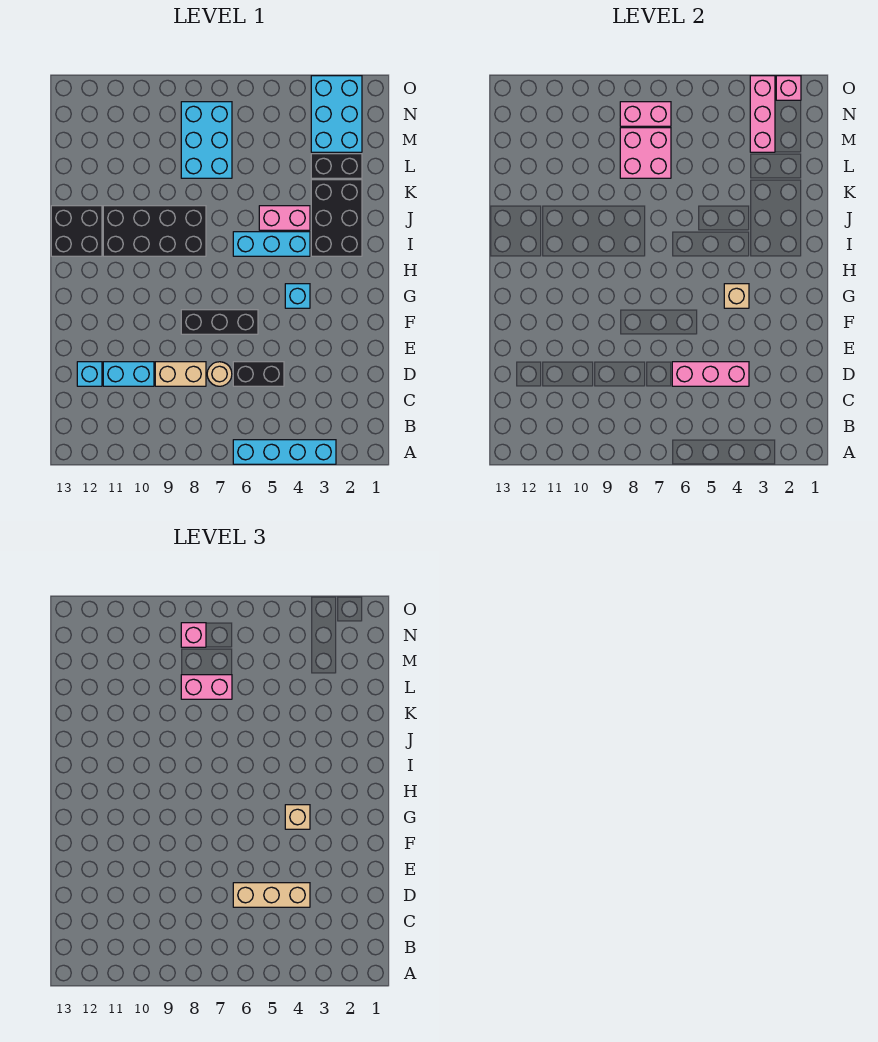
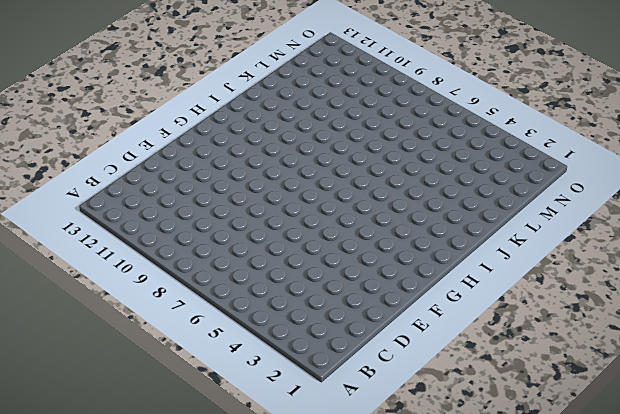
none -> cyan brick A3:A6 level 1
none -> black brick D5:D6 level 1
none -> tan round brick D7 level 1

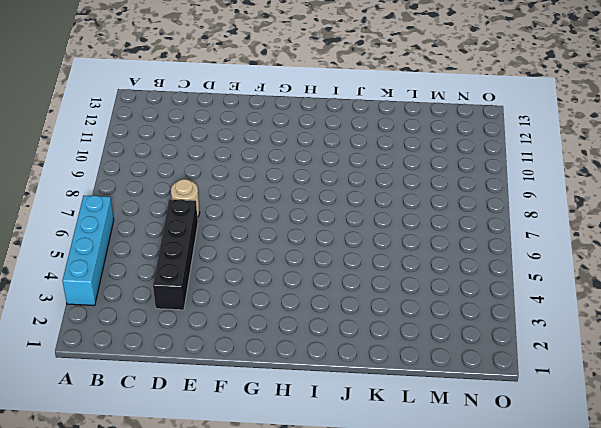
black brick D3:D6 level 1 -> black brick D5:D6 level 1
none -> tan brick D8:D9 level 1
none -> cyan brick D10:D11 level 1
none -> cyan brick D12 level 1

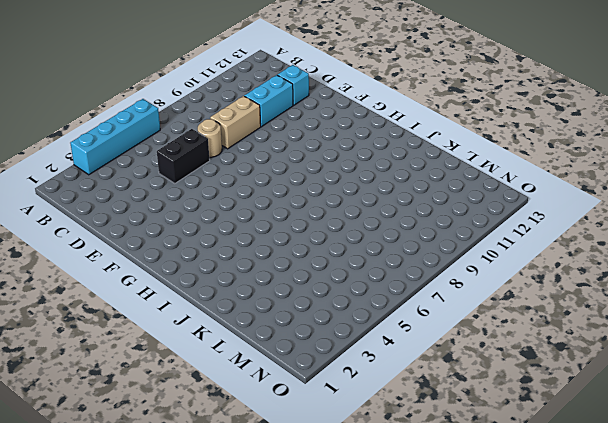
none -> black brick F6:F8 level 1
none -> cyan brick G4 level 1
none -> black brick I2:K3 level 1

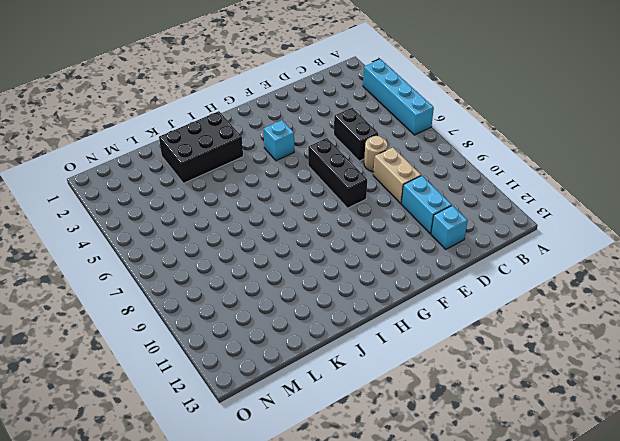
none -> cyan brick I4:I6 level 1
none -> black brick I8:J11 level 1
none -> black brick I12:J13 level 1

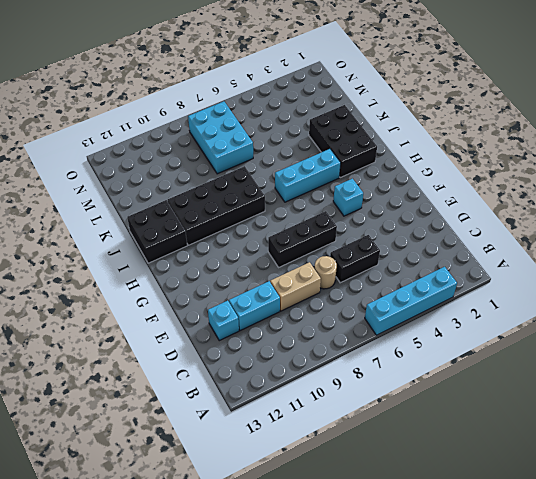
none -> pink brick J4:J5 level 1
none -> black brick L2:L3 level 1
none -> cyan brick M2:O3 level 1

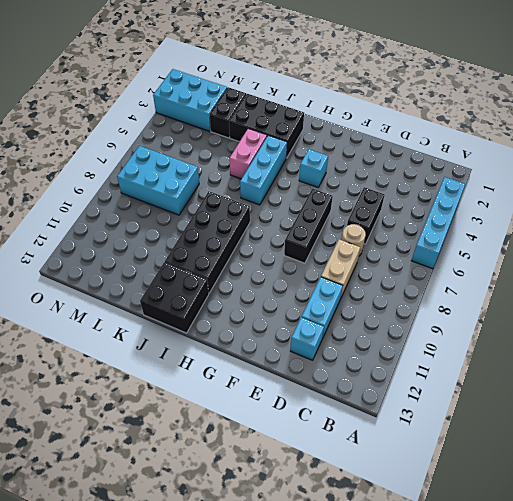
none -> pink brick D4:D6 level 2
none -> tan brick G4 level 2
none -> pink brick L7:M8 level 2

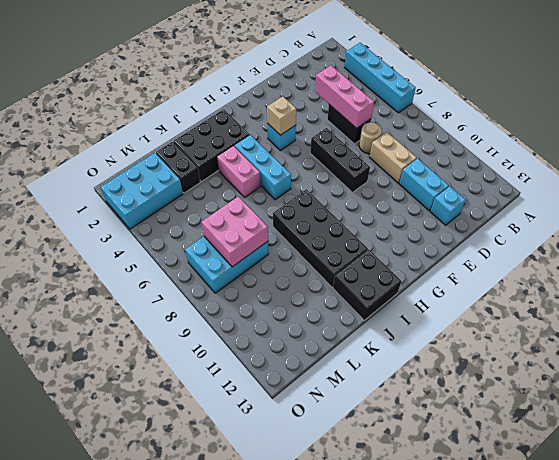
none -> pink brick M3:O3 level 2
none -> pink brick N7:N8 level 2
none -> pink brick O2 level 2

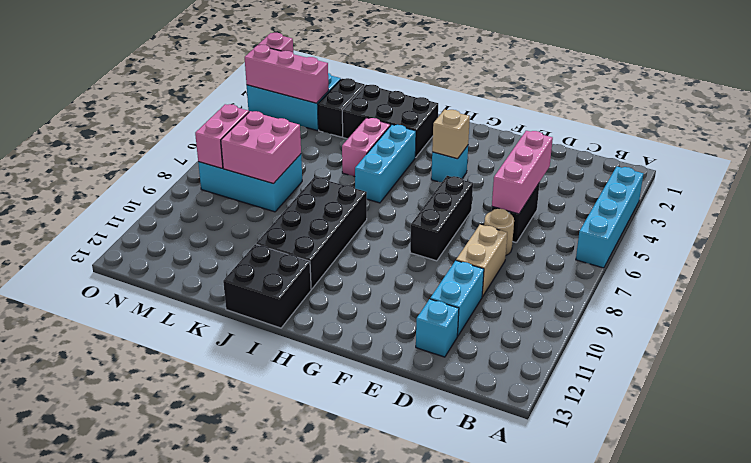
none -> tan brick D4:D6 level 3
none -> tan brick G4 level 3
none -> pink brick L7:L8 level 3

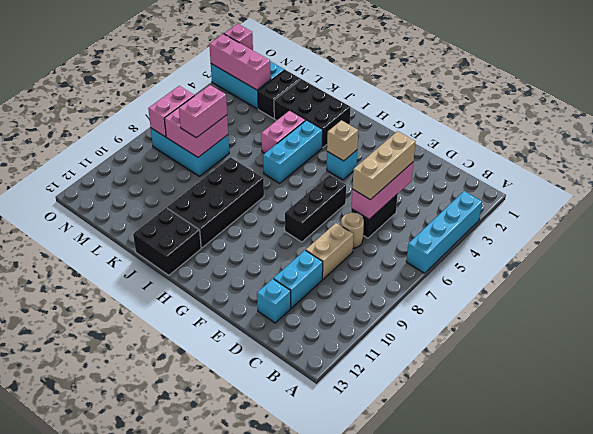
none -> tan brick G4 level 3
none -> pink brick N8 level 3

